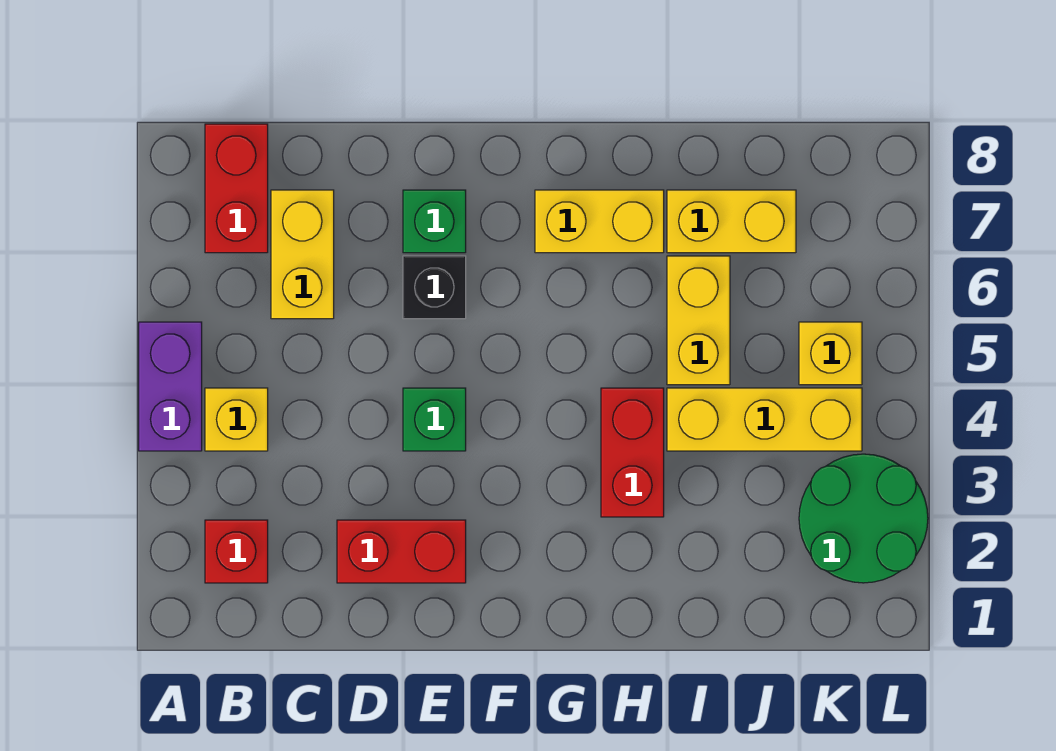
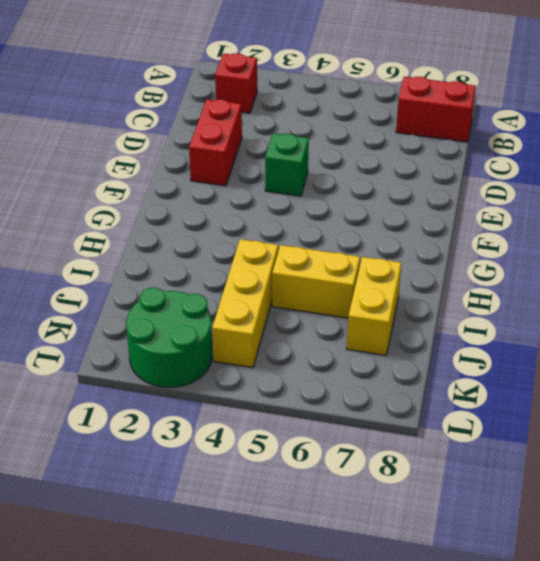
none -> purple brick A4:A5 level 1
none -> yellow brick B4 level 1
none -> yellow brick C6:C7 level 1

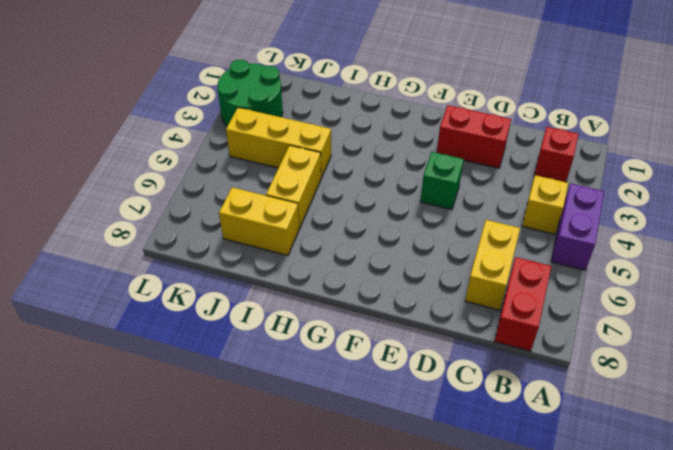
none -> black brick E6 level 1
none -> green brick E7 level 1
none -> yellow brick G7:H7 level 1

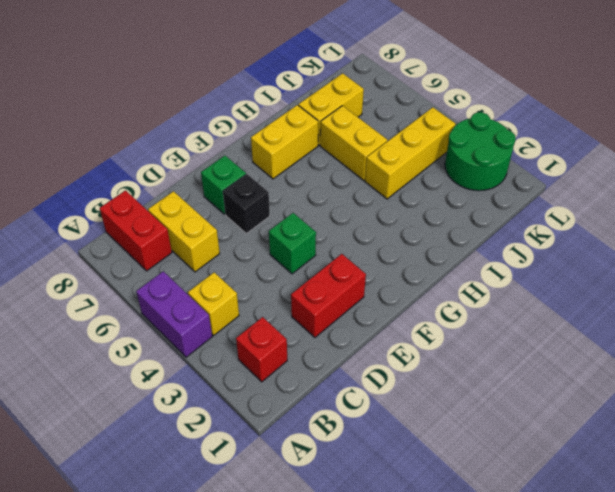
none -> red brick H3:H4 level 1
none -> yellow brick K5 level 1

